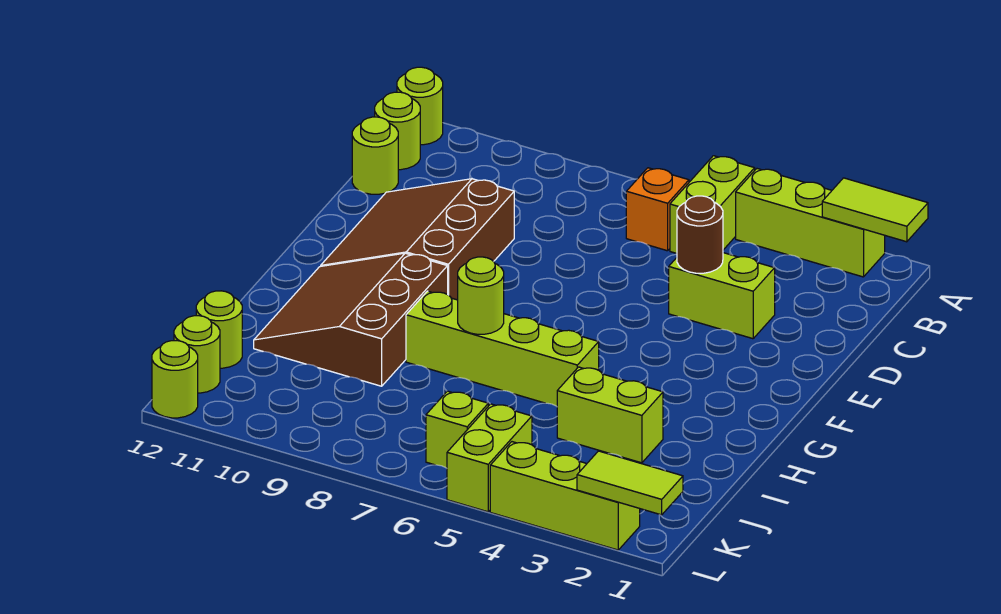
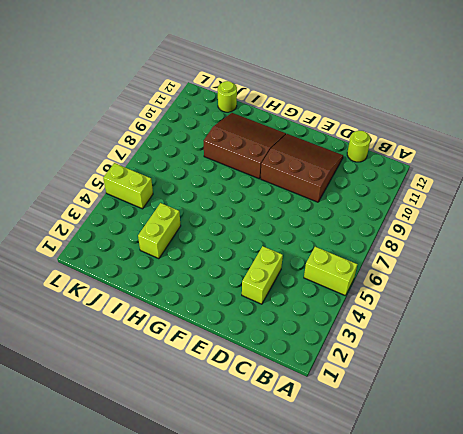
none -> lime brick A2:A4 level 1
none -> lime round brick A12 level 1
none -> orange brick B6 level 1

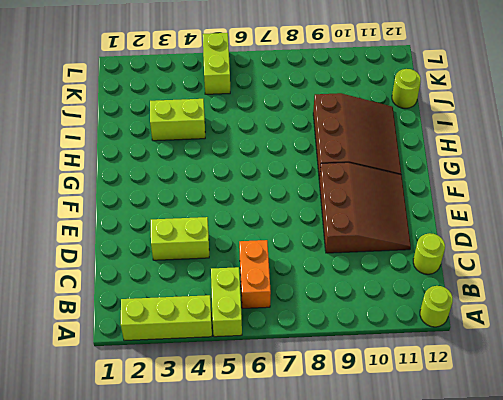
orange brick B6:C6 level 1 -> orange brick B6 level 1
none -> lime round brick B12 level 1
none -> lime brick H5:H8 level 1
none -> lime brick K6 level 1

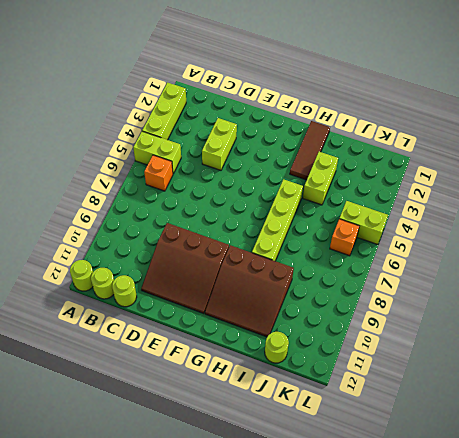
brown tile H1:H3 level 1 -> none
orange brick K6 level 1 -> lime brick K6 level 1
none -> lime round brick K12 level 1
none -> lime brick L2:L4 level 1
none -> lime round brick L12 level 1

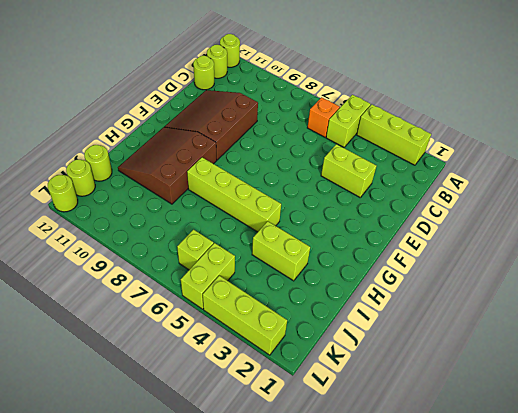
none -> lime tile A1:A2 level 2
none -> brown round brick D4 level 2
none -> lime round brick H7 level 2

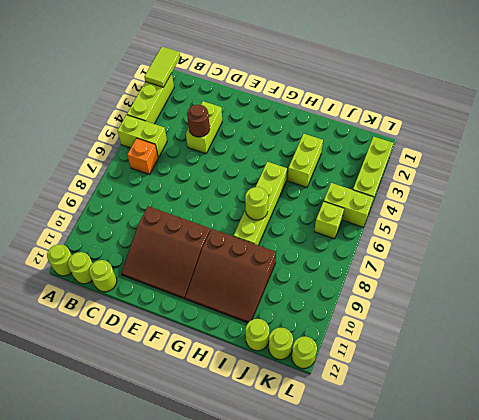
none -> lime tile L1:L2 level 2

